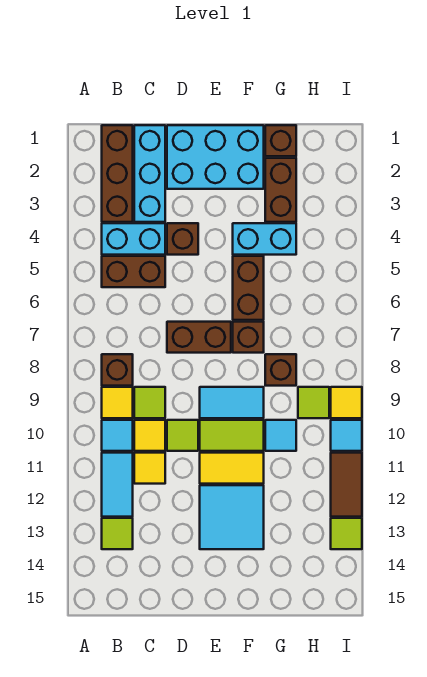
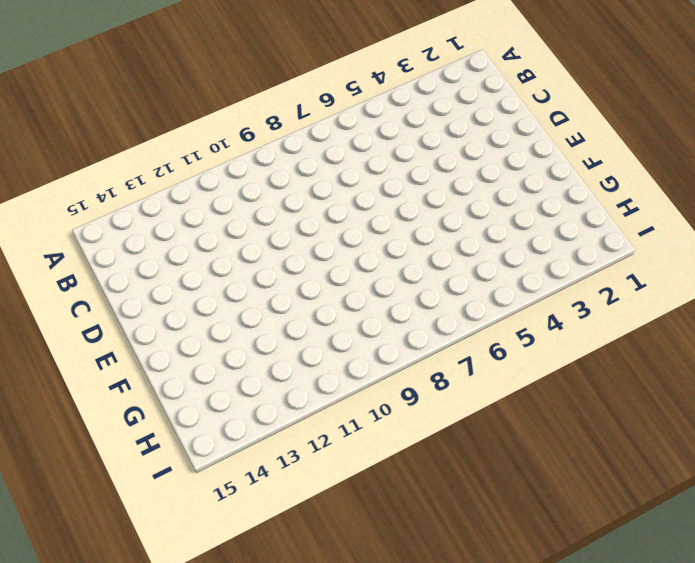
none -> brown brick B1:B3 level 1
none -> cyan brick B4:C4 level 1
none -> brown brick B5:C5 level 1
none -> brown brick B8 level 1

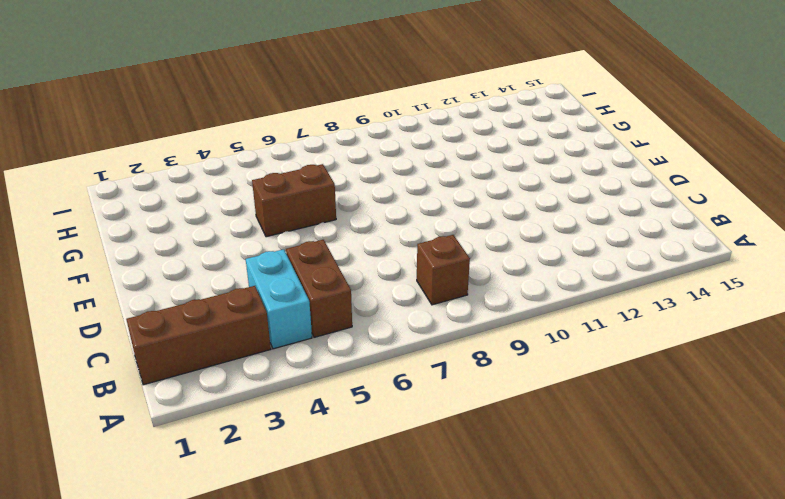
none -> yellow tile B9 level 1
none -> cyan tile B10 level 1
none -> cyan tile B11:B12 level 1
none -> lime tile B13 level 1

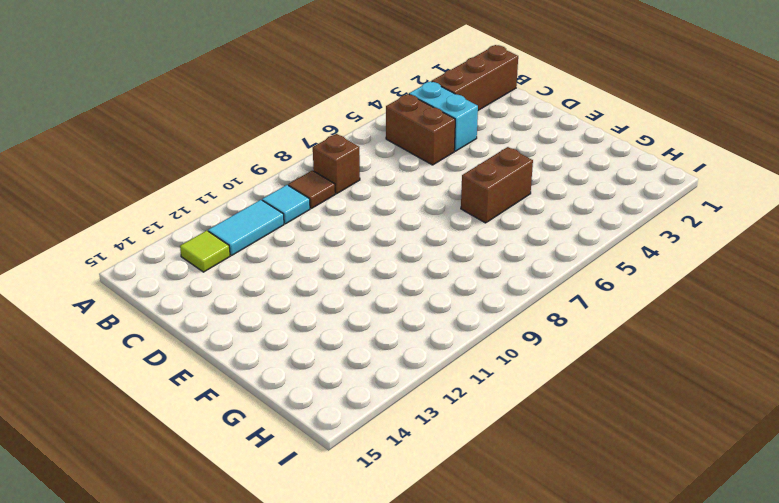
brown tile B9 level 1 -> yellow tile B9 level 1
none -> cyan brick C1:C3 level 1
none -> lime tile C9 level 1
none -> yellow tile C10 level 1
none -> yellow tile C11 level 1

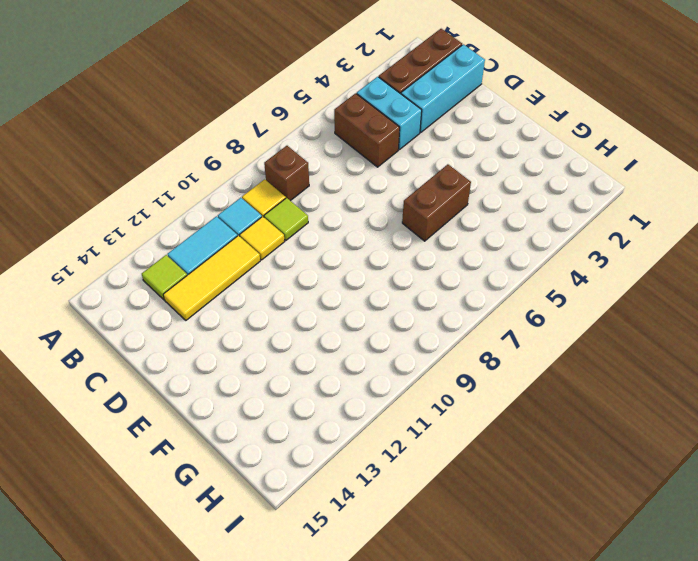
yellow tile C11:C13 level 1 -> yellow tile C11 level 1
none -> cyan brick D1:F2 level 1
none -> brown brick D4 level 1
none -> brown brick D7:E7 level 1
none -> lime tile D10 level 1

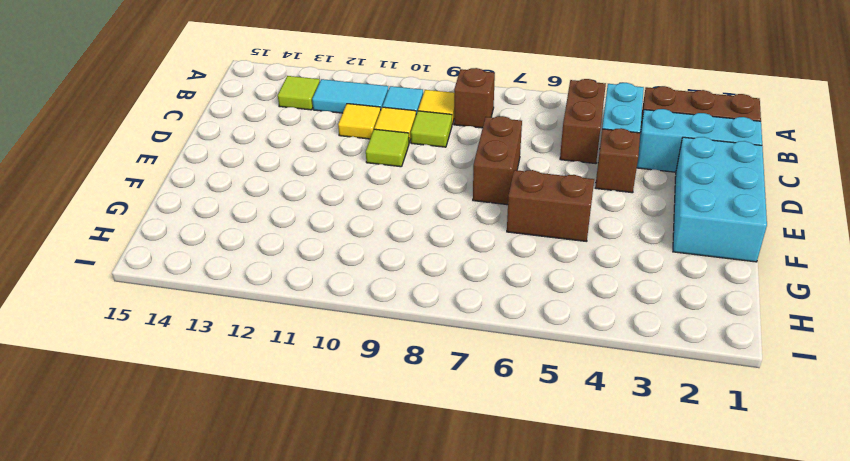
none -> cyan tile E9:F9 level 1
none -> lime tile E10:F10 level 1
none -> yellow tile E11:F11 level 1
none -> cyan tile E12:F13 level 1

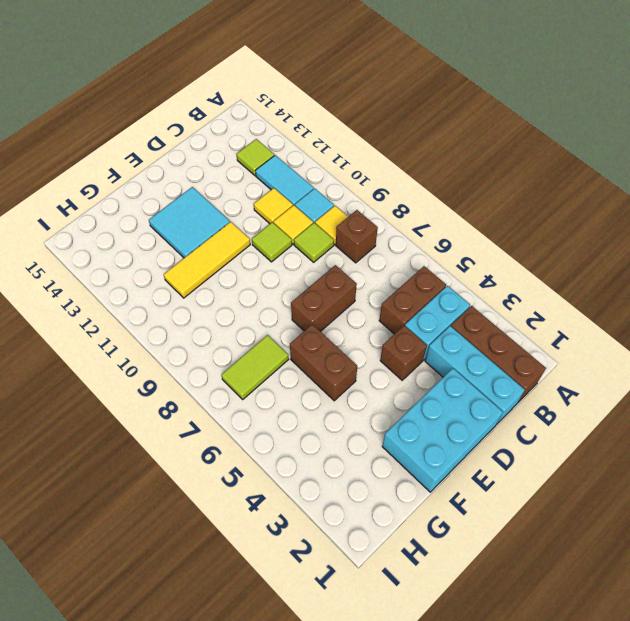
yellow tile E11:G11 level 1 -> yellow tile E11:F11 level 1
lime tile G7:H7 level 1 -> lime tile E10:F10 level 1
none -> cyan tile E9:F9 level 1
none -> cyan brick F4:G4 level 1
none -> brown brick F7 level 1
none -> brown brick G1 level 1

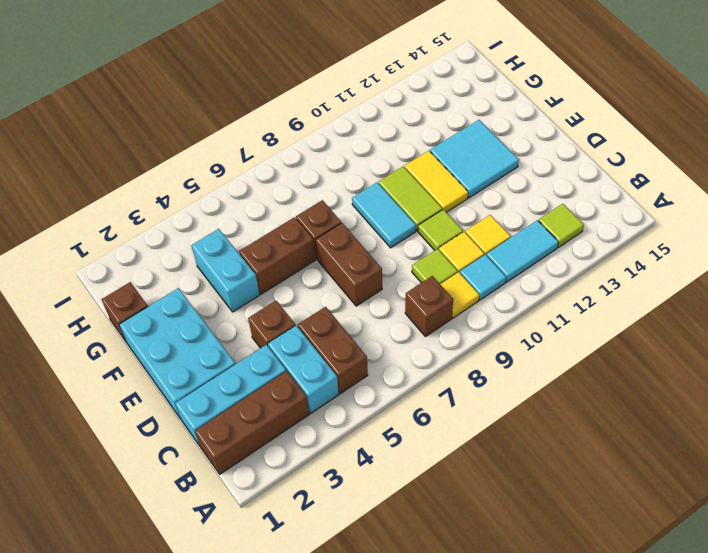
none -> brown brick G2:G3 level 1
none -> brown brick G8 level 1
none -> cyan tile G10 level 1
none -> lime tile H9 level 1

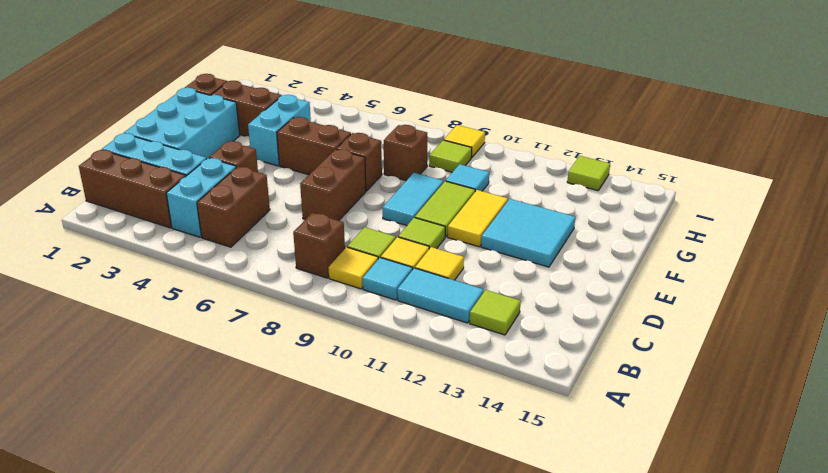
none -> cyan tile I10 level 1
none -> brown tile I11:I12 level 1

